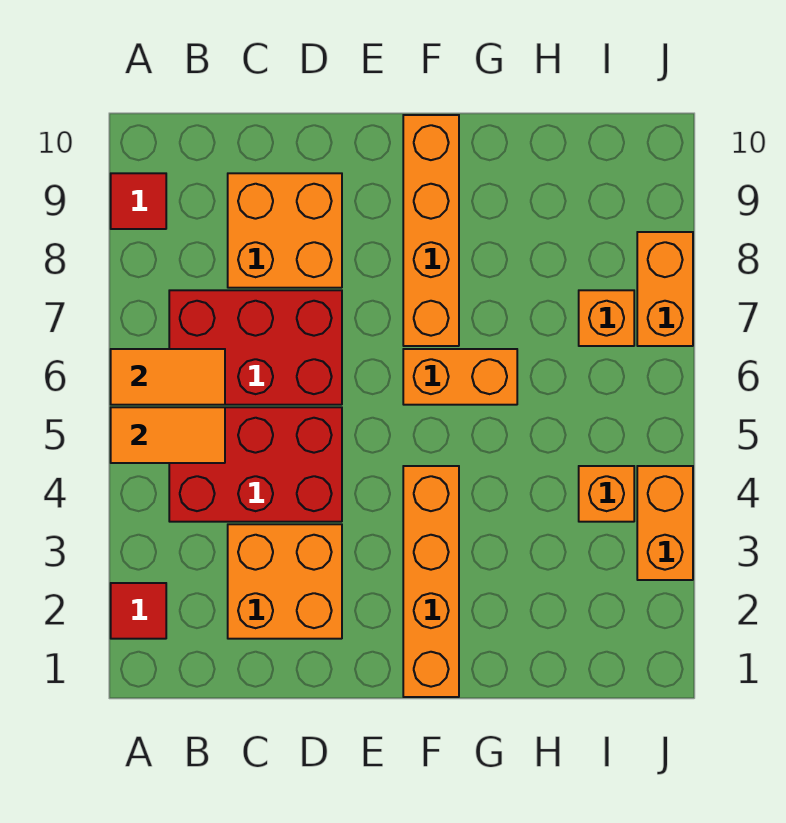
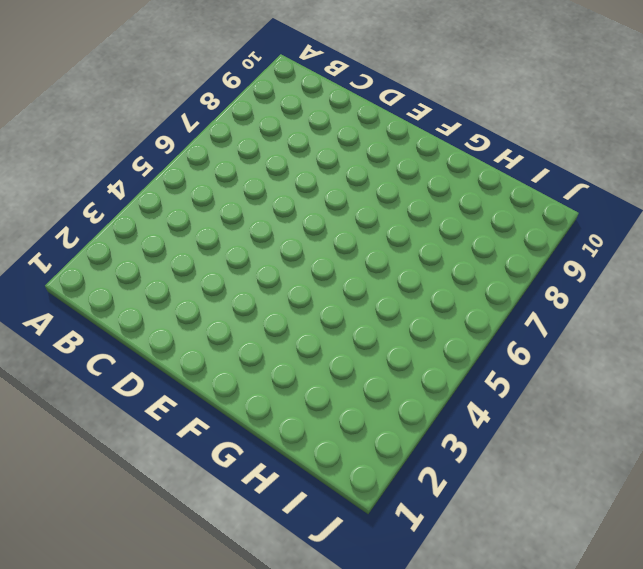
none -> red tile A2 level 1
none -> red tile A9 level 1
none -> red brick B4:D5 level 1

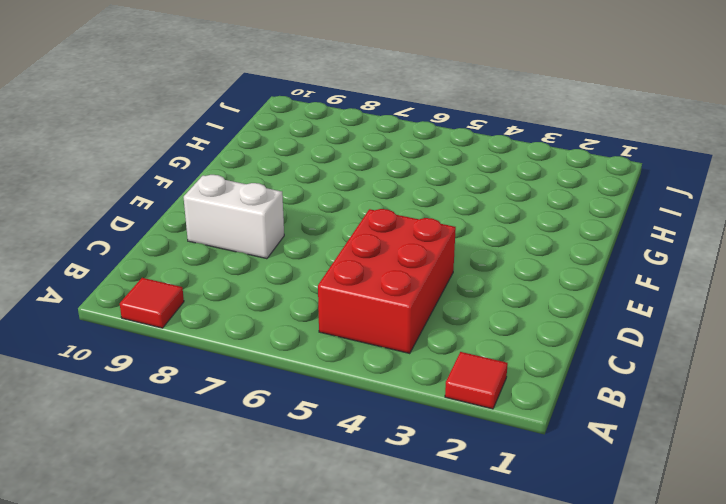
white brick D8:D9 level 1 -> orange brick C8:D9 level 1
none -> red brick B6:D7 level 1
none -> orange brick C2:D3 level 1
none -> orange brick F1:F4 level 1

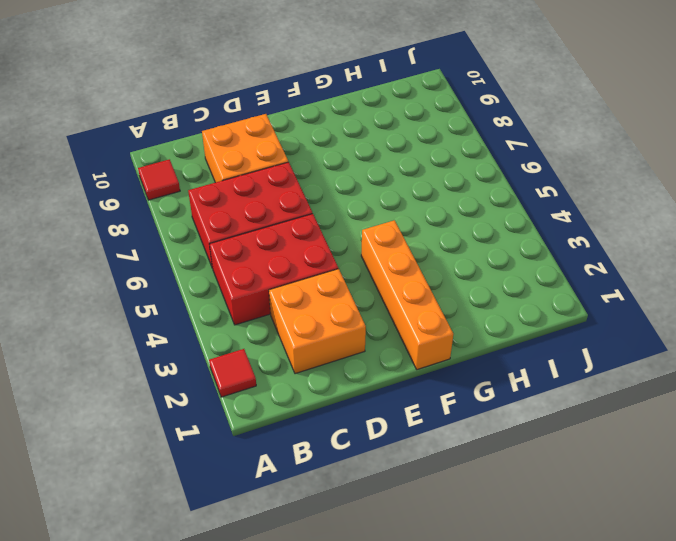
none -> orange brick F6:G6 level 1
none -> orange brick F7:F10 level 1
none -> orange brick I4 level 1

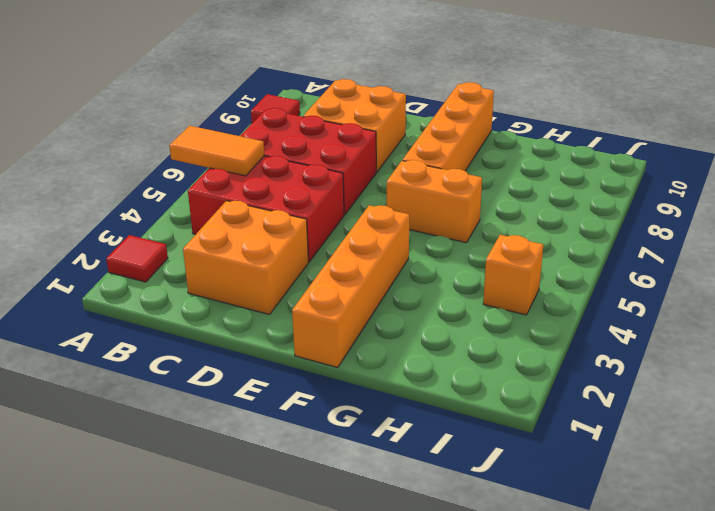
none -> orange brick I7 level 1
none -> orange brick J3:J4 level 1
none -> orange brick J7:J8 level 1

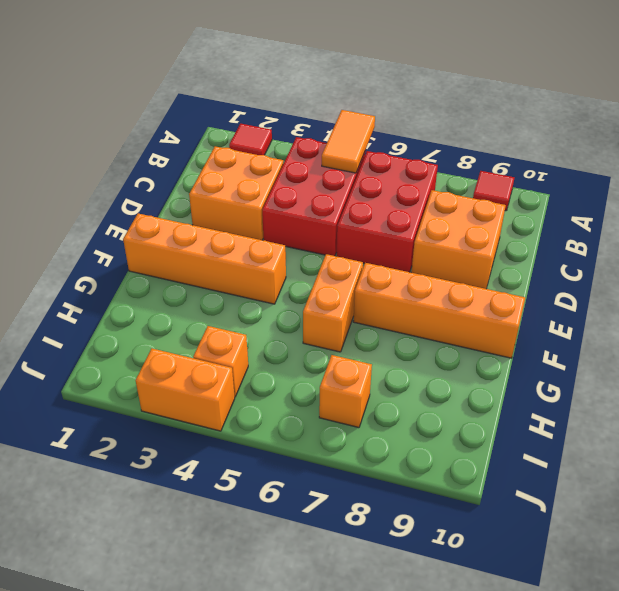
none -> orange brick J7:J8 level 1
none -> orange tile A6:B6 level 2

